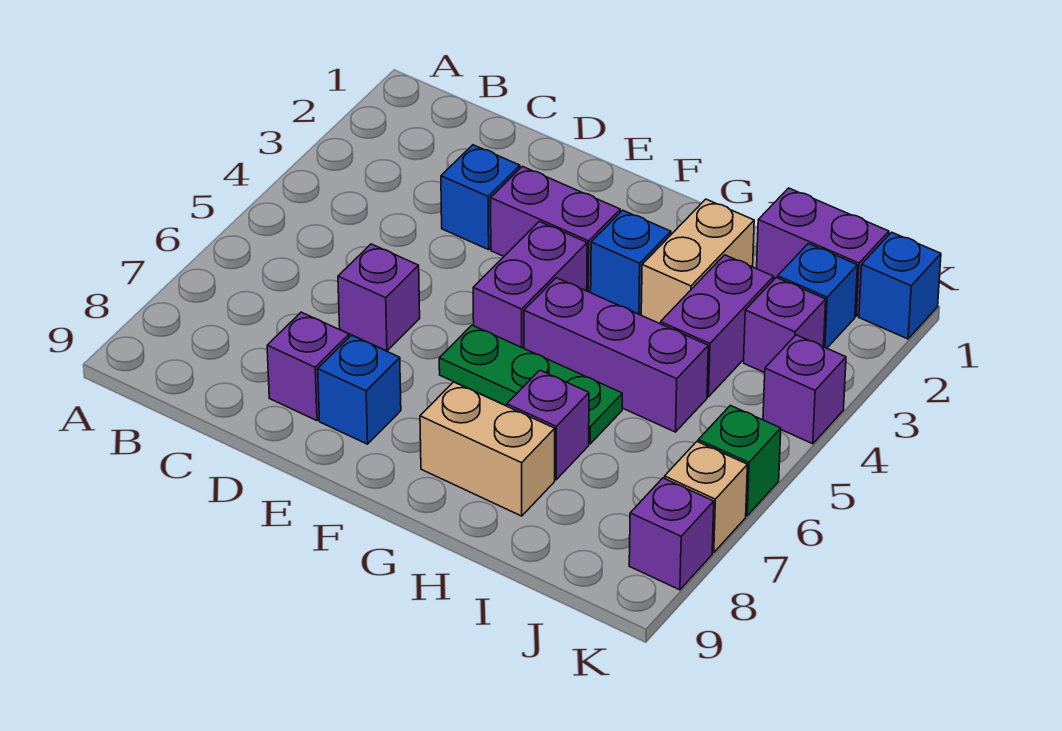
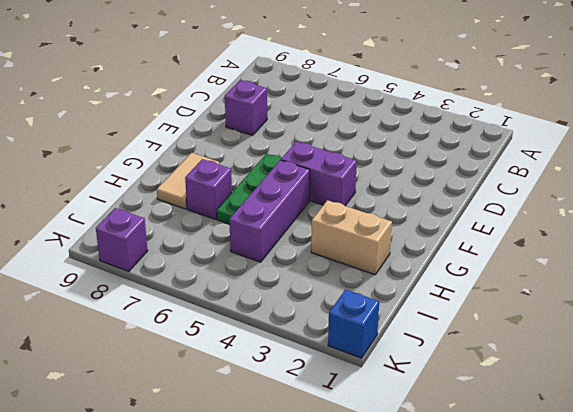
tan tile G8:H8 level 1 -> tan brick G8:H8 level 1
none -> blue brick D3 level 1
none -> purple brick D6 level 1
none -> purple brick E3:F3 level 1

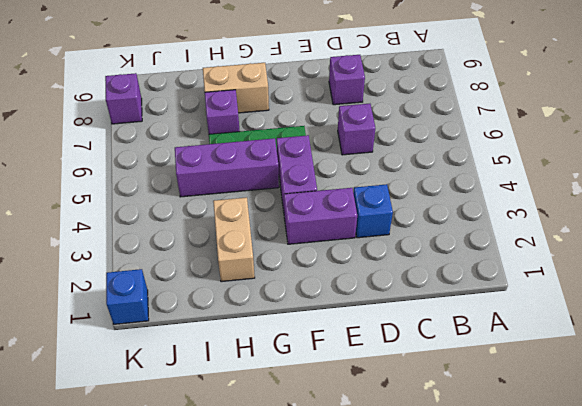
none -> blue brick E8 level 1
none -> blue brick G3 level 1
none -> purple brick I1:J1 level 1

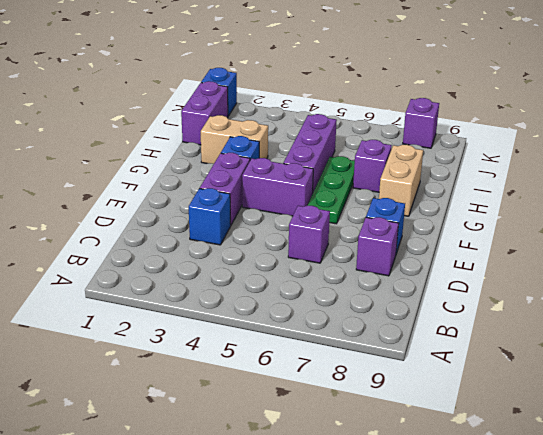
none -> purple brick I3:I4 level 1
none -> blue brick J2 level 1
none -> purple brick J3 level 1

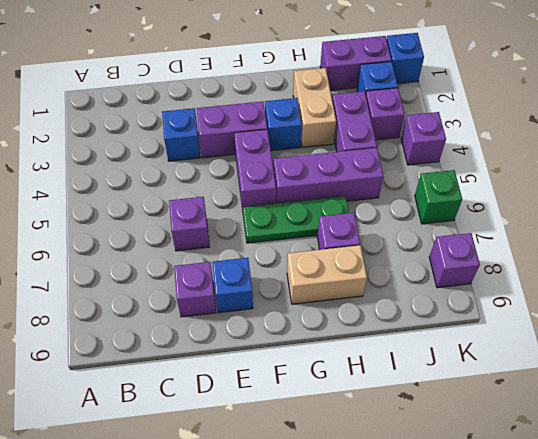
none -> tan brick K7 level 1

